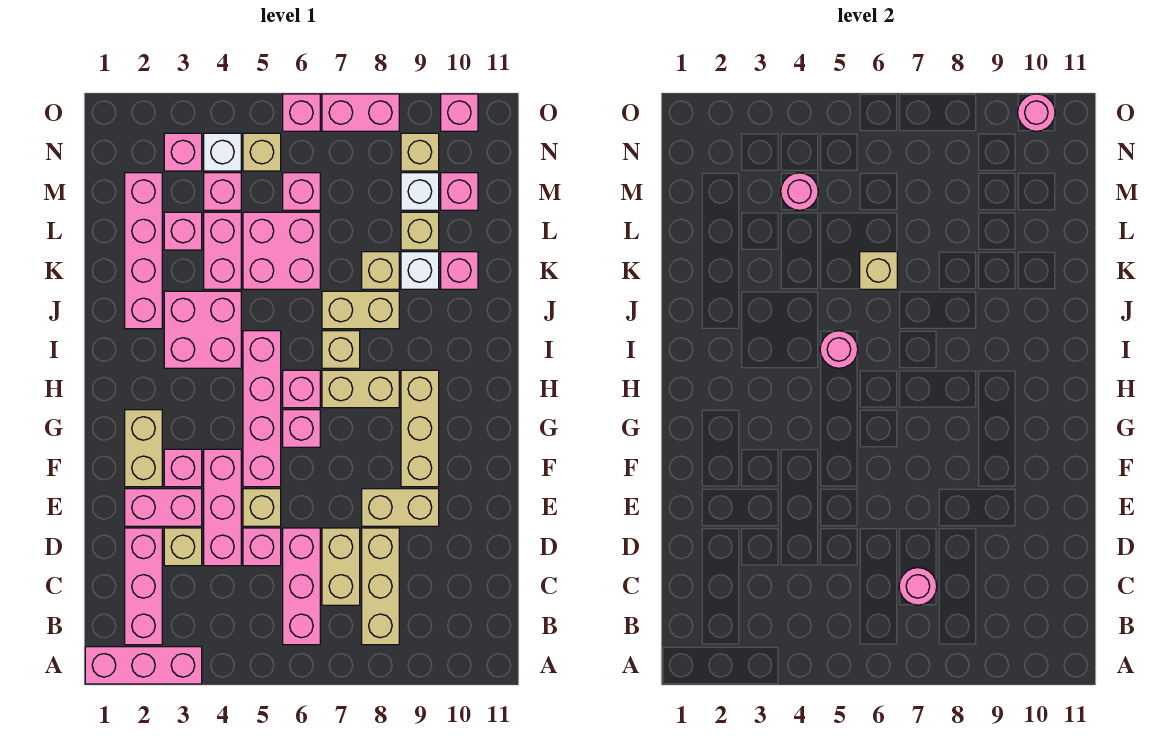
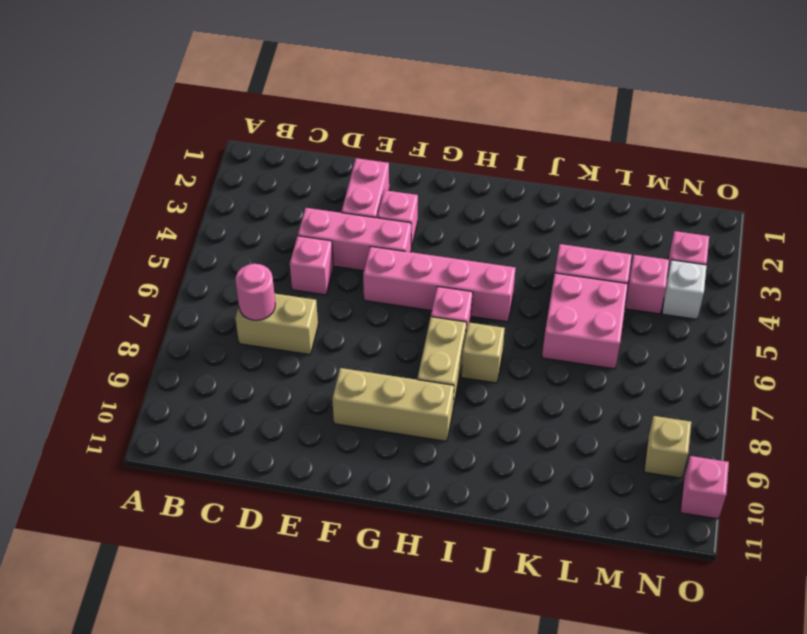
none -> pink brick A1:A3 level 1
none -> pink brick B2:D2 level 1
none -> pink brick B6:D6 level 1
none -> tan brick B8:D8 level 1

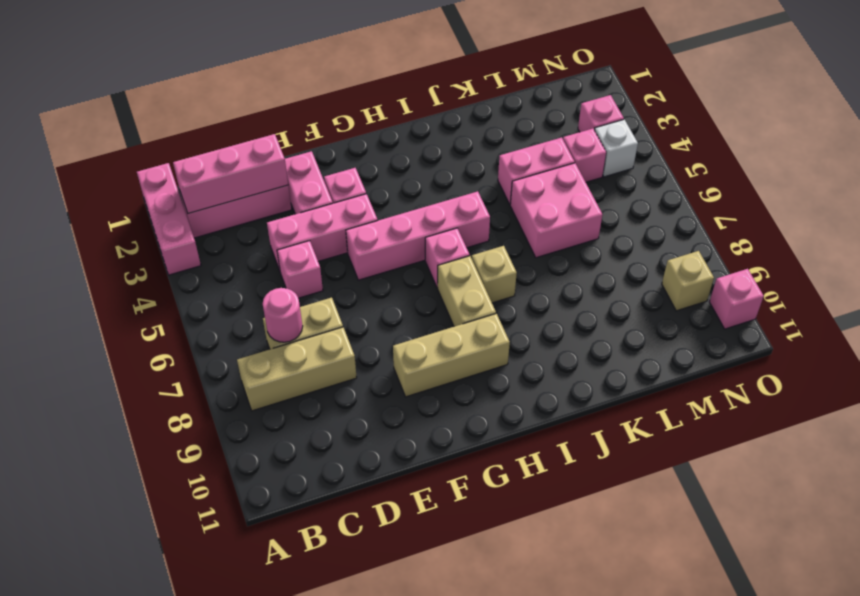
pink brick B2:D2 level 2 -> pink brick B6:D6 level 1
none -> tan brick D3 level 1
none -> tan brick E5 level 1
none -> tan brick E8:E9 level 1
none -> tan brick F2:G2 level 1

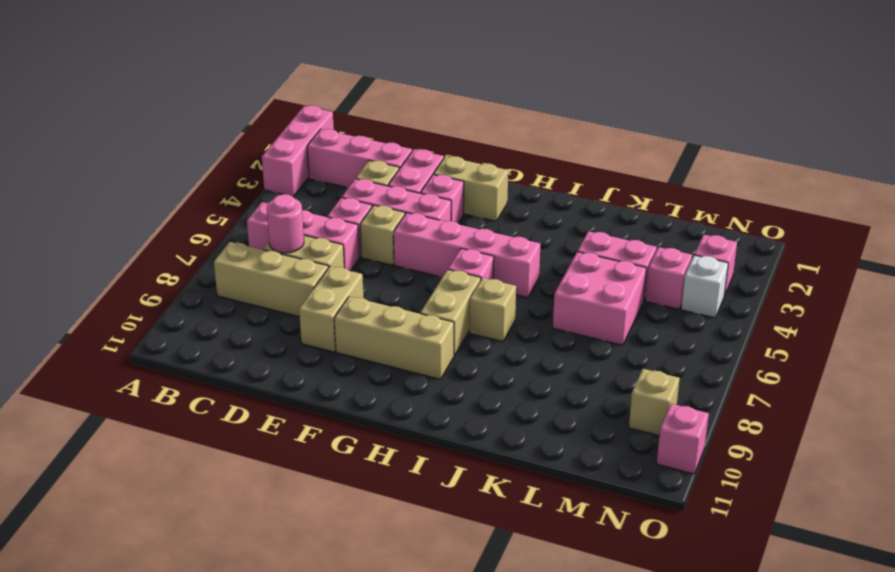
none -> pink brick G6 level 1
none -> pink brick I3:J4 level 1
none -> pink brick J2:M2 level 1
none -> tan brick J7:J8 level 1

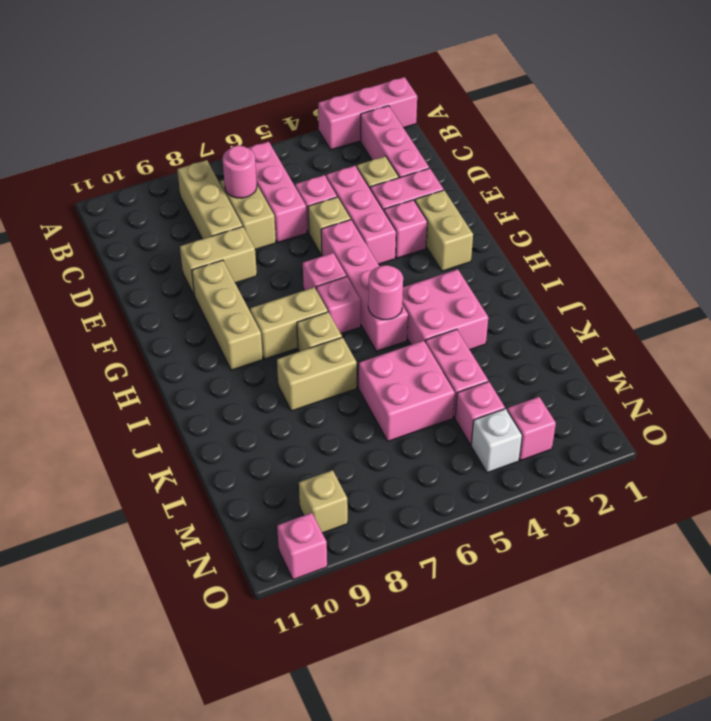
none -> pink brick J2:M2 level 1
none -> tan brick K8 level 1
none -> white brick K9 level 1
none -> pink brick K10 level 1

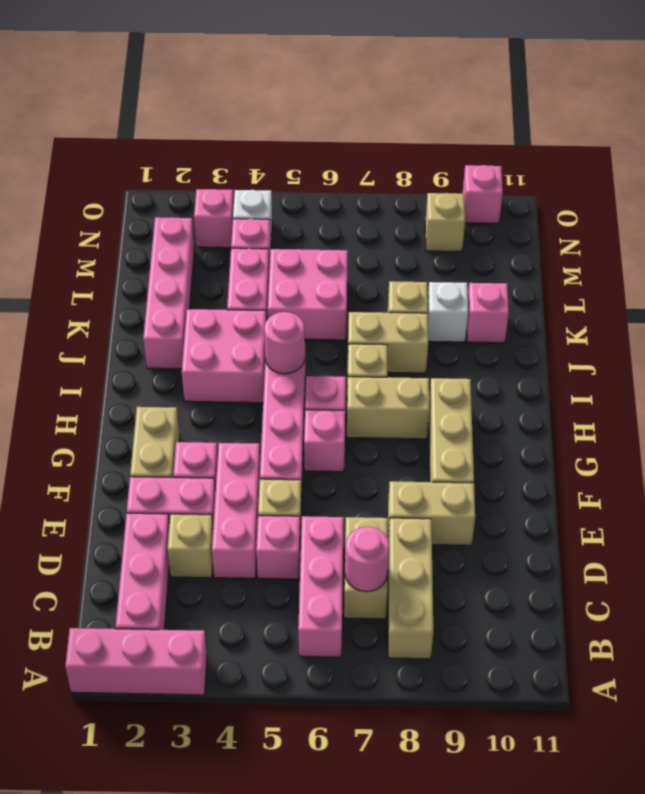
none -> pink brick L3 level 1
none -> tan brick L9 level 1
none -> pink brick M6 level 1
none -> white brick M9 level 1

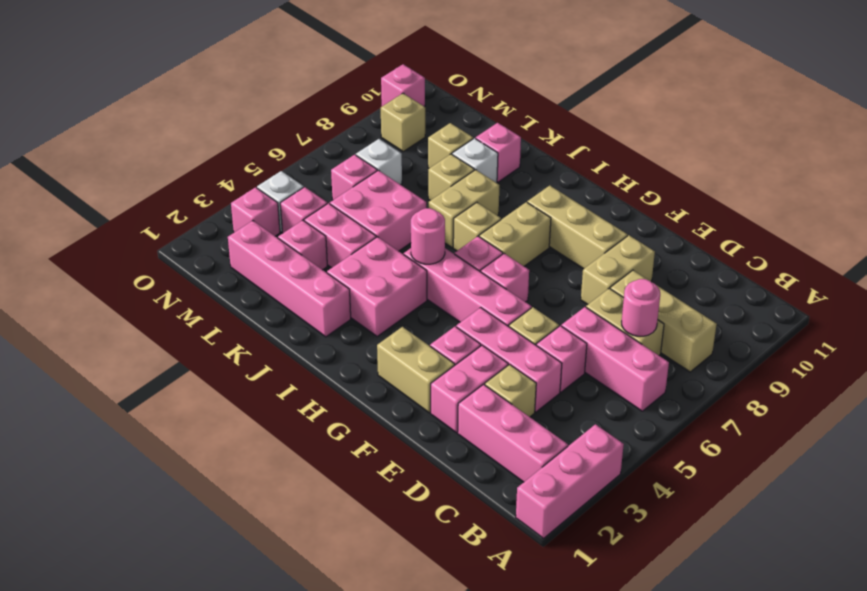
white brick M7 level 1 -> white brick M9 level 1
none -> pink brick M10 level 1
none -> tan brick N5 level 1
none -> pink brick O6 level 1
none -> pink brick O7:O8 level 1

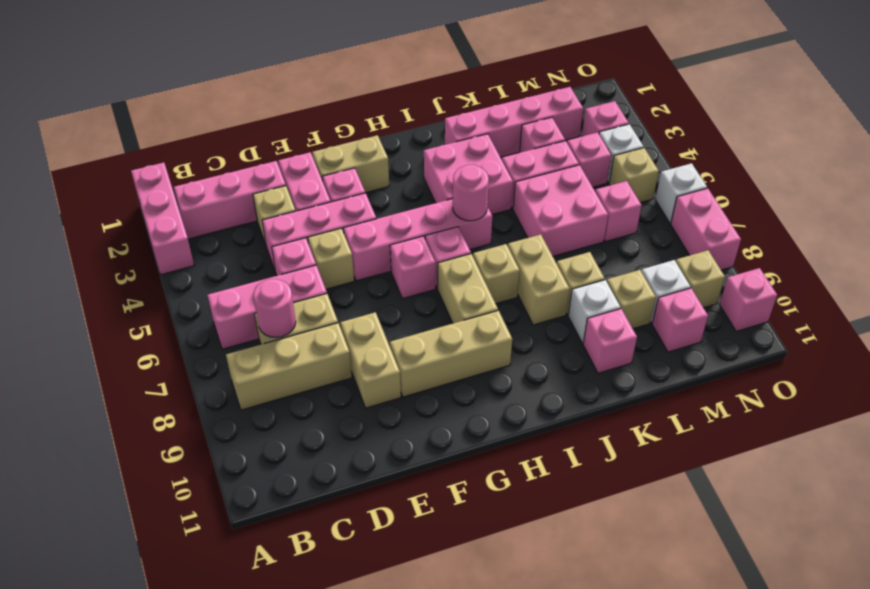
white brick O6 level 1 -> pink brick O6 level 1
none -> tan brick K6 level 2
none -> pink round brick M4 level 2
none -> pink round brick O10 level 2

